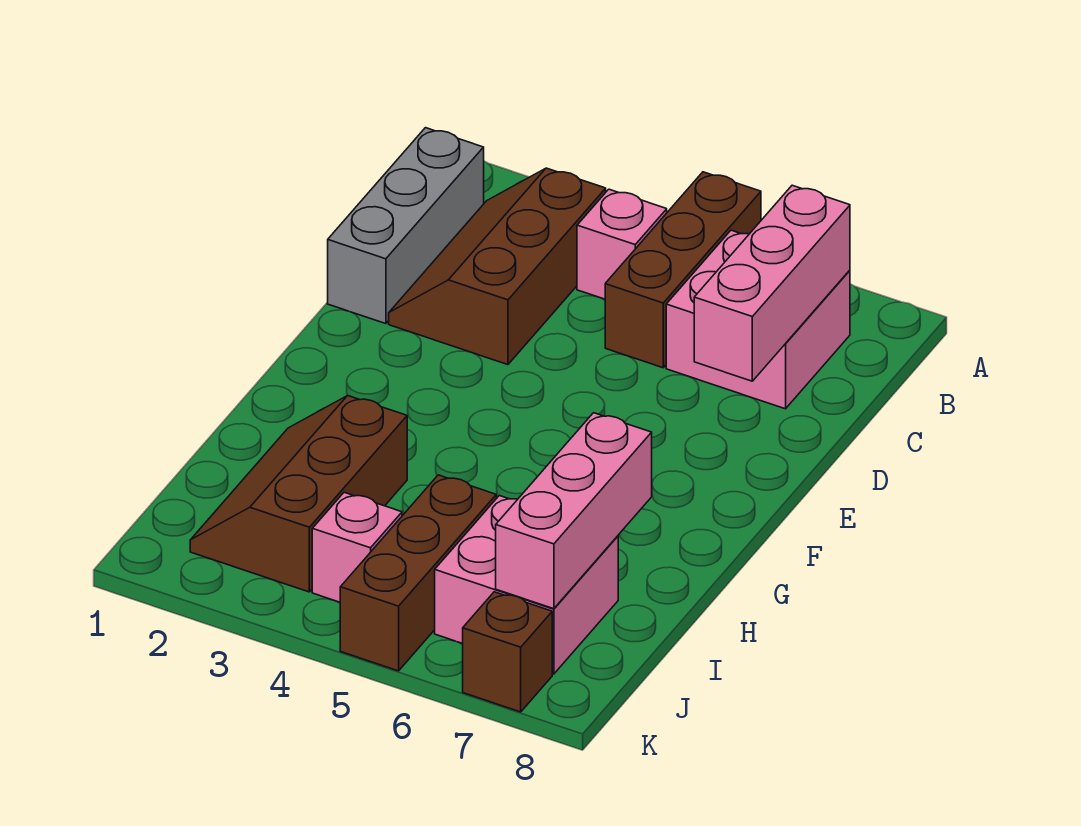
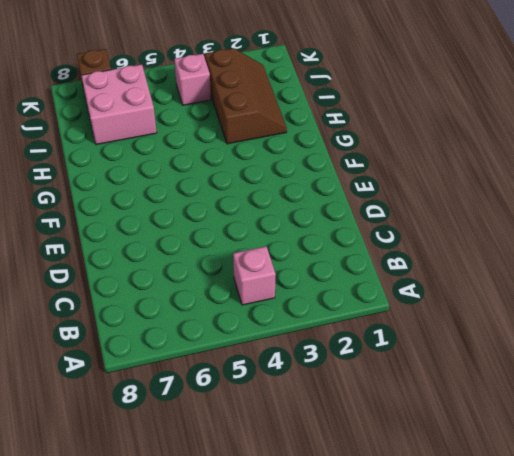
none -> brown brick A5:C5 level 1
none -> grey brick B1:D1 level 1
none -> brown slope B2:D3 level 1 top 3

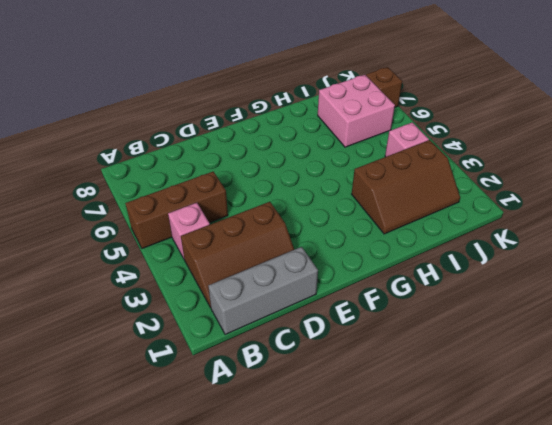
none -> pink brick B6:C7 level 1
none -> brown brick I5:K5 level 1
none -> pink brick B7:D7 level 2

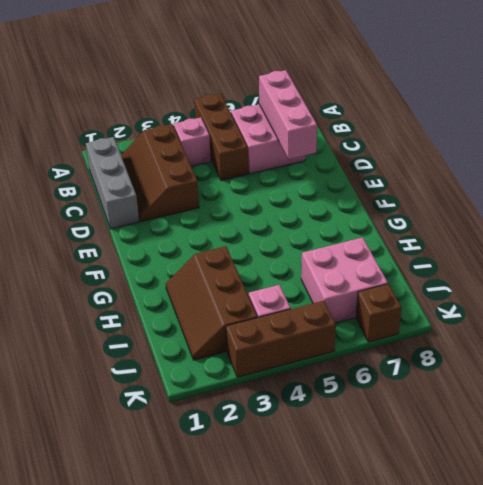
brown brick K3:K5 level 1 -> brown brick I5:K5 level 1
none -> pink brick H7:J7 level 2

